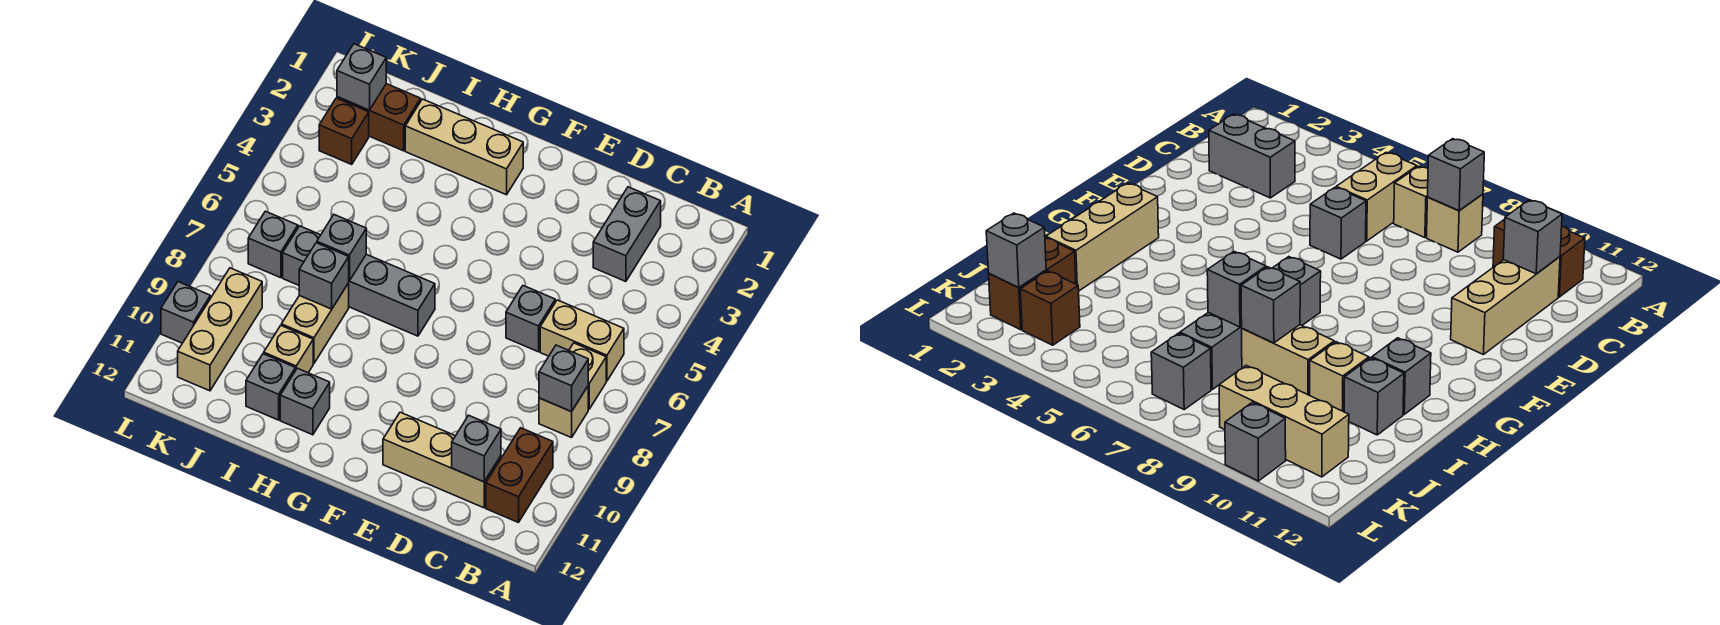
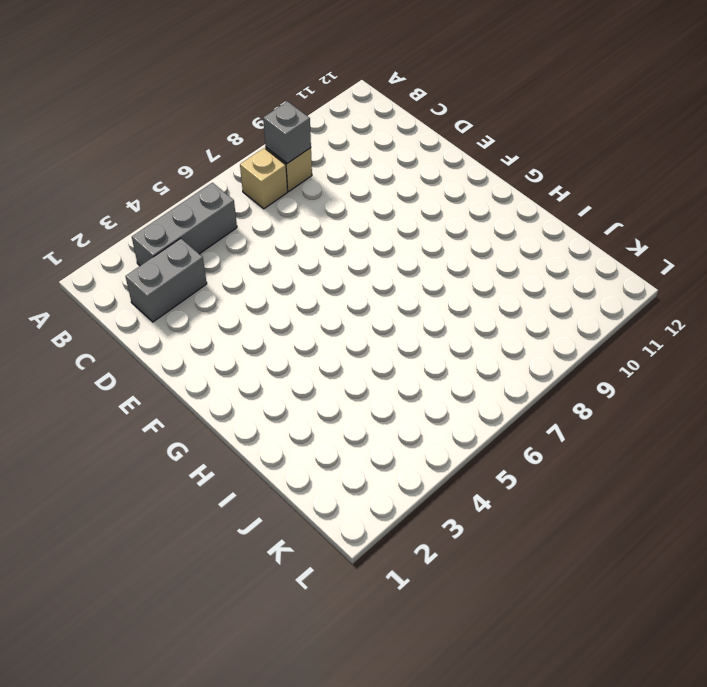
grey brick B3:B5 level 1 -> none
none -> tan brick B6:C6 level 1
none -> brown brick B10:B11 level 1
none -> tan brick C11:E11 level 1

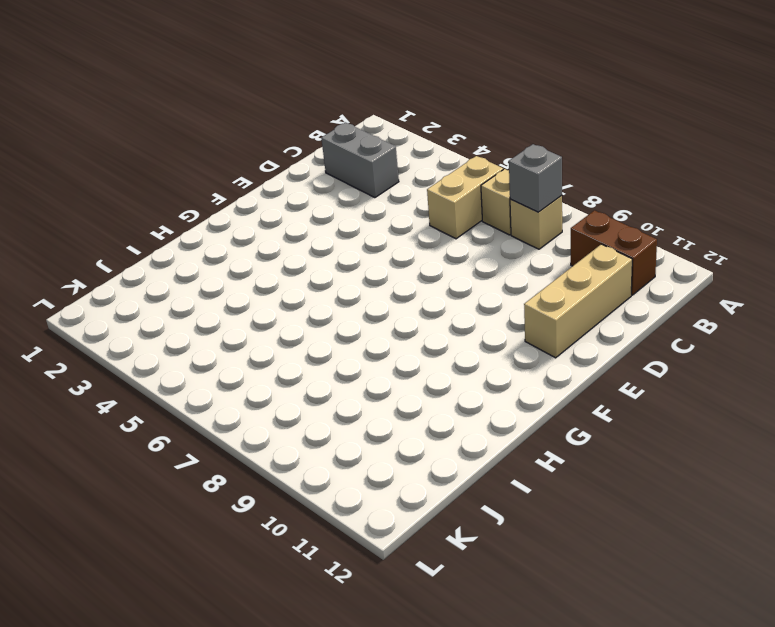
none -> grey brick D6 level 1
none -> tan brick G2:I2 level 1
none -> grey brick G7:J7 level 1

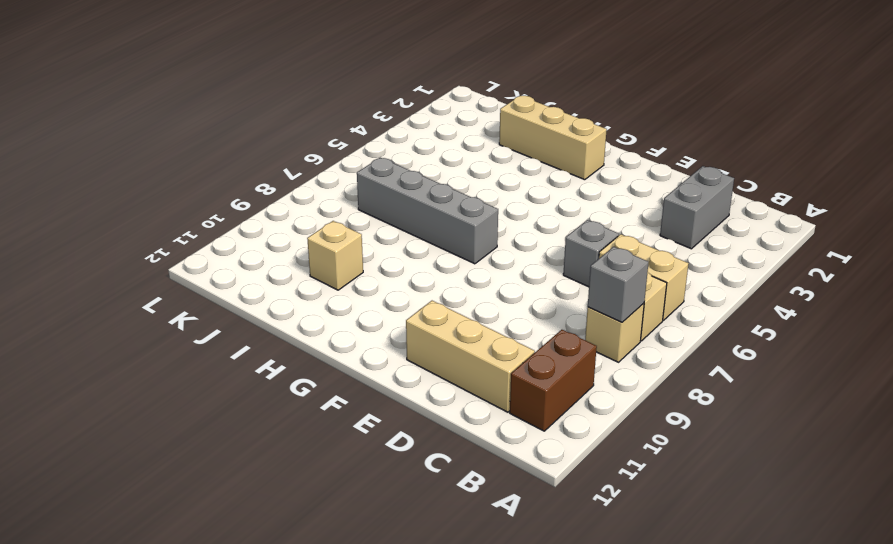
none -> grey brick H11 level 1
none -> tan brick I8:I9 level 1
none -> grey brick I11 level 1

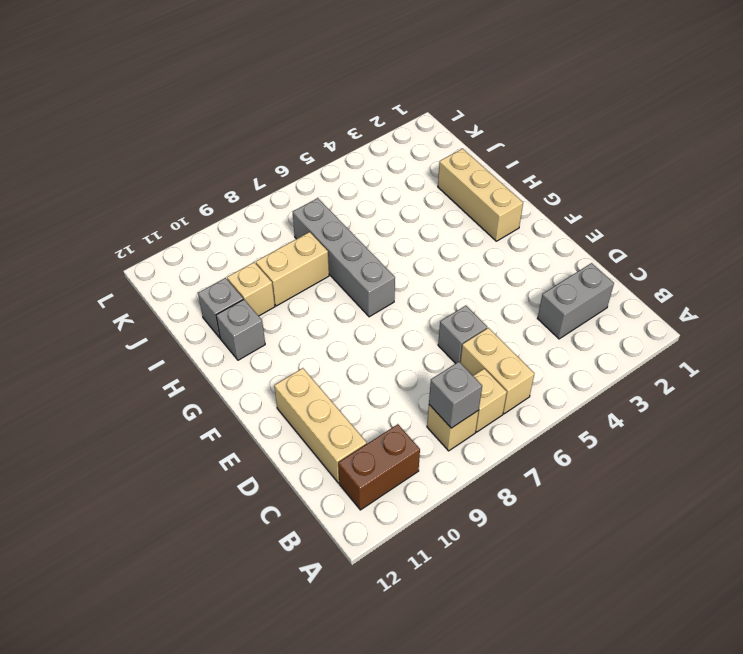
none -> brown brick J2:K2 level 1
none -> brown brick K3 level 1
none -> grey brick K7 level 1

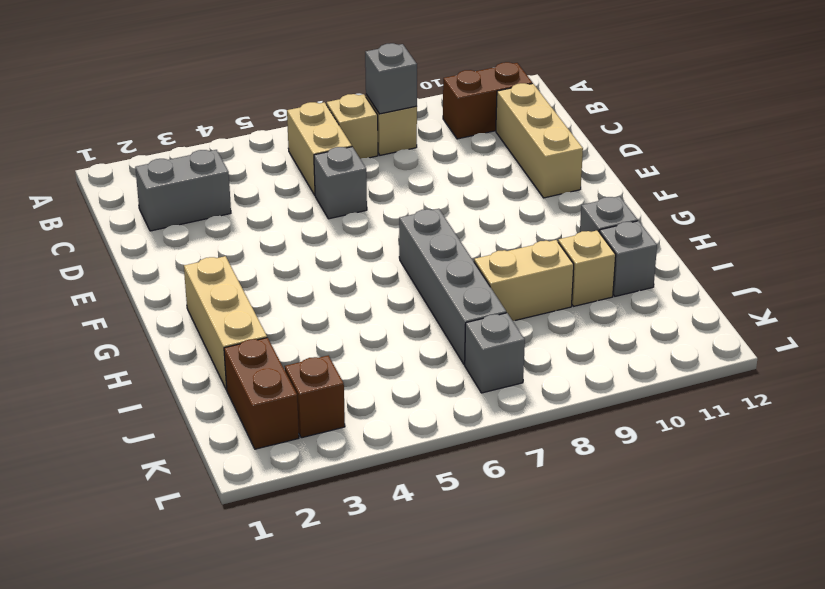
none -> tan brick K9:K11 level 1
none -> grey brick L10 level 1
none -> grey brick C11 level 2

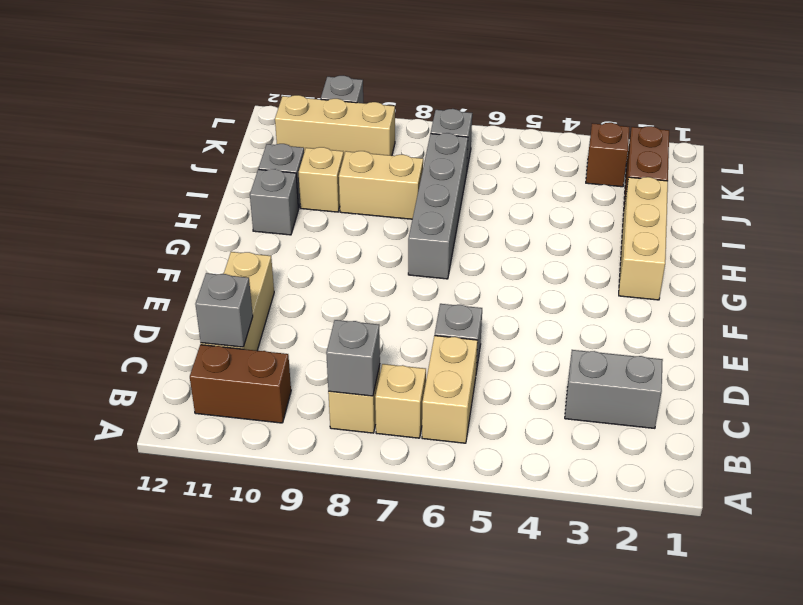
none -> grey brick I7 level 2
none -> grey brick I8 level 2
none -> grey brick K2 level 2

